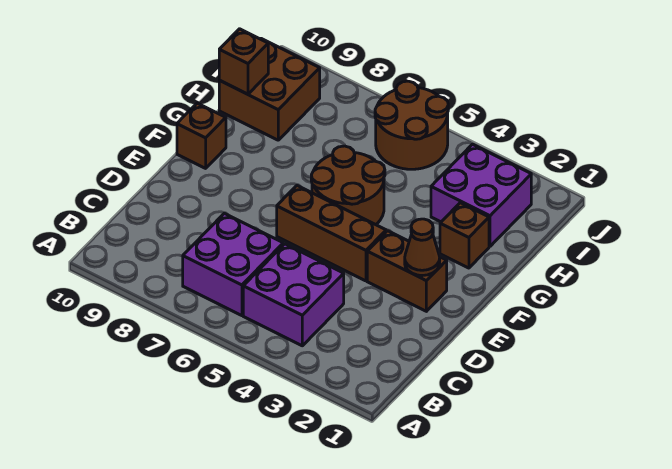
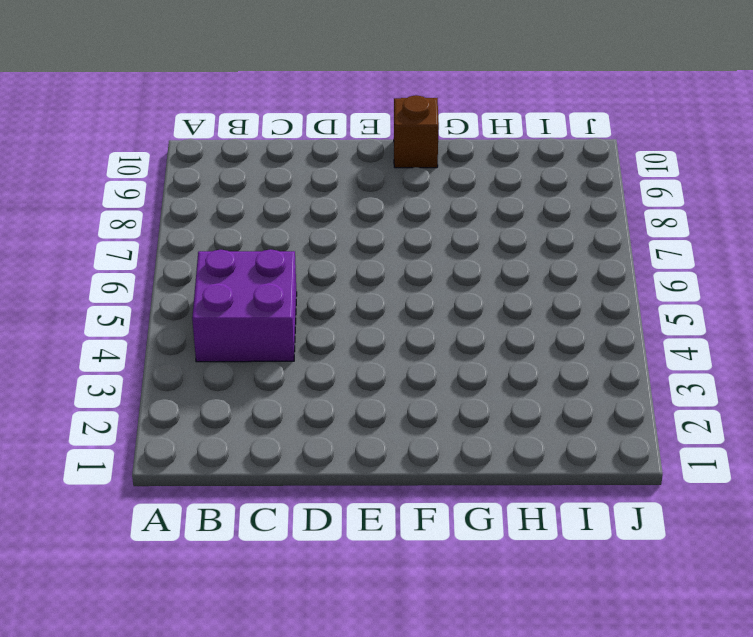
none -> purple brick B6:C7 level 1
none -> brown brick E2:E3 level 1
none -> brown brick E4:E6 level 1

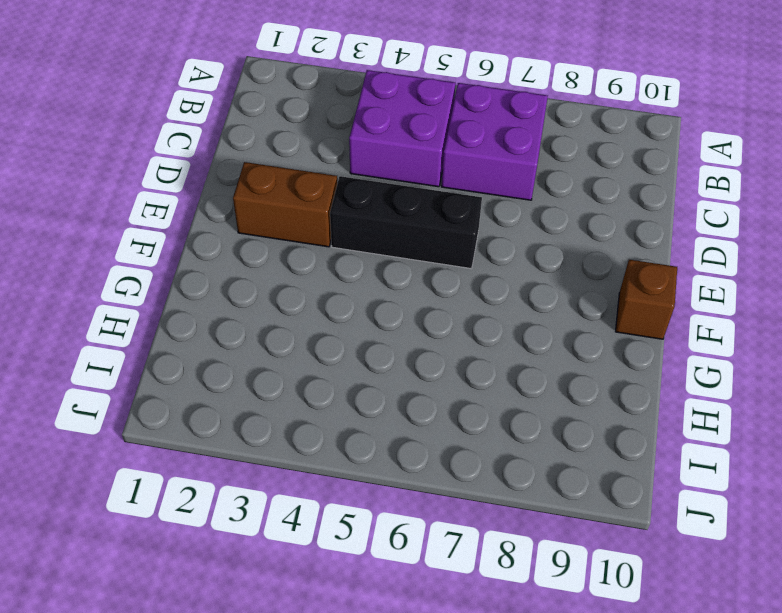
black brick E4:E6 level 1 -> brown brick E4:E6 level 1
none -> brown round brick F5:G6 level 1
none -> brown brick G2 level 1
none -> purple brick H2:I3 level 1

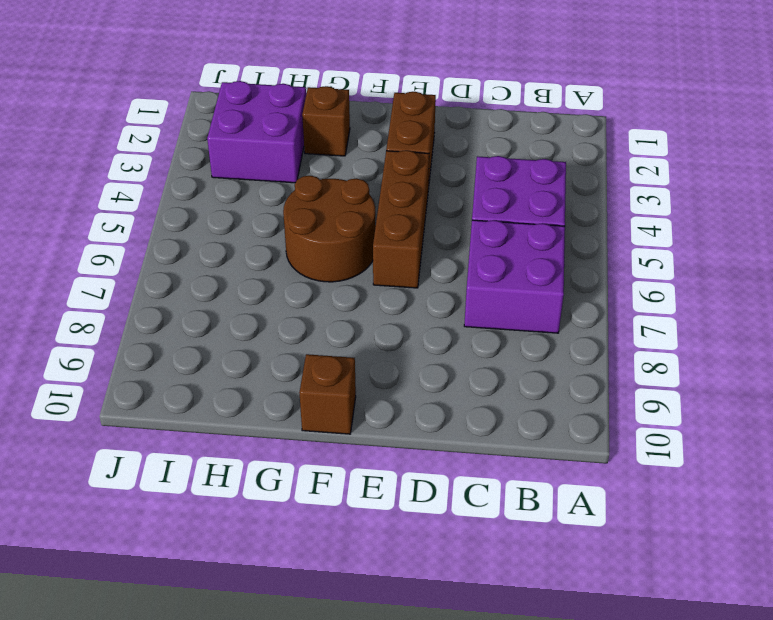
none -> brown brick H9:I10 level 1
none -> brown round brick I5:J6 level 1
none -> brown cone E2 level 2

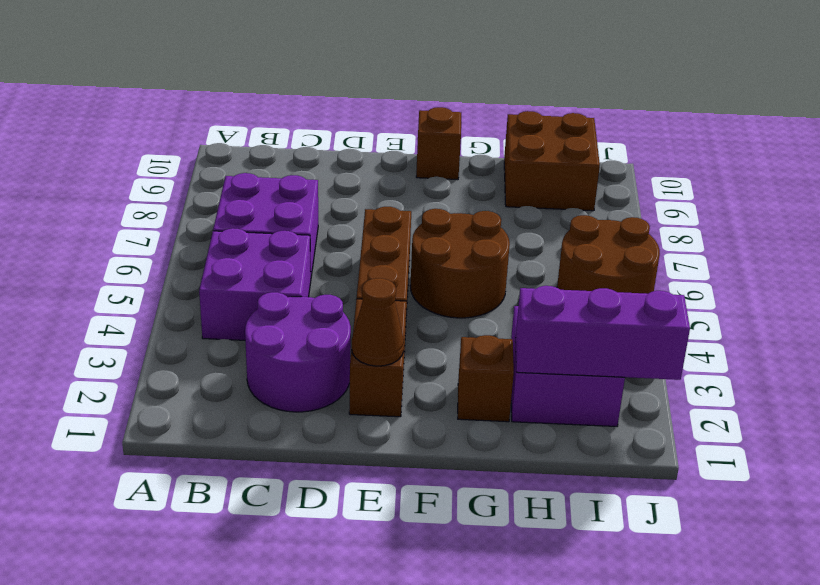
purple round brick C2:D3 level 1 -> none
purple brick H2:J2 level 2 -> none
none -> brown brick H10 level 2

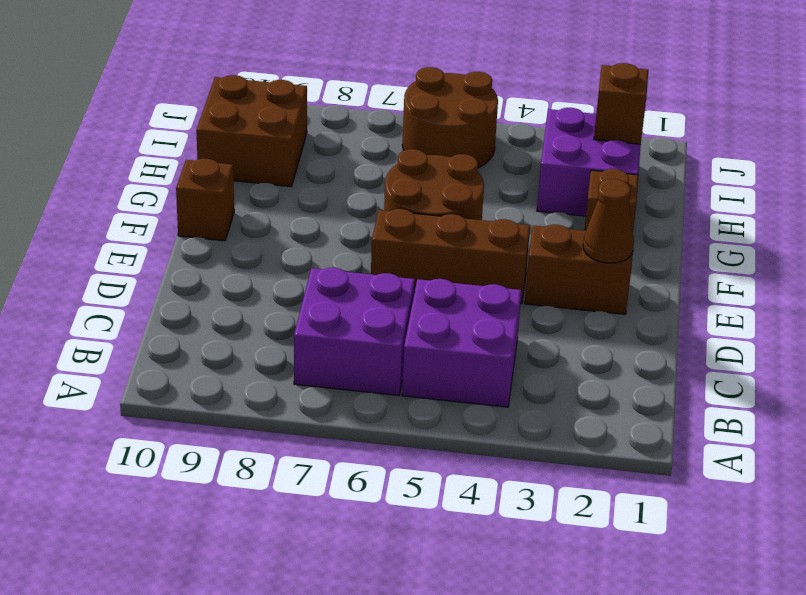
brown brick I2 level 2 -> brown brick H10 level 2

